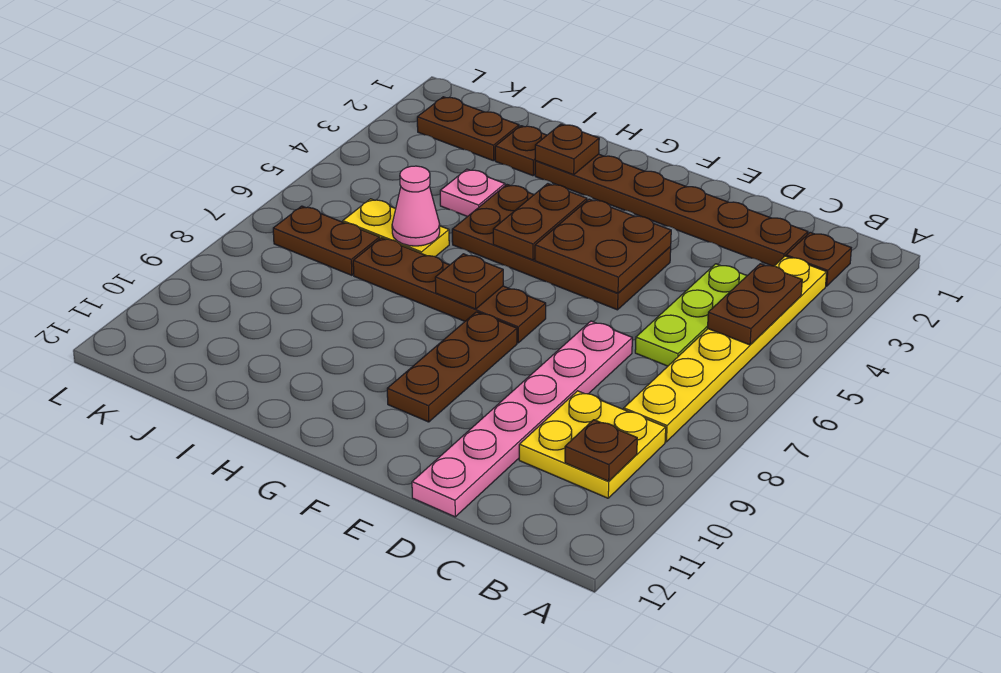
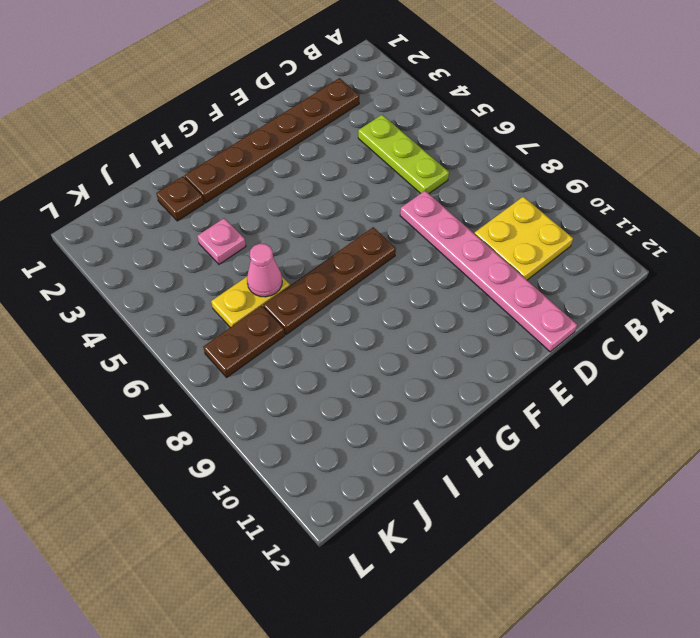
none -> brown plate B2 level 1
none -> yellow plate B3:B8 level 1
none -> brown plate E4:H5 level 1

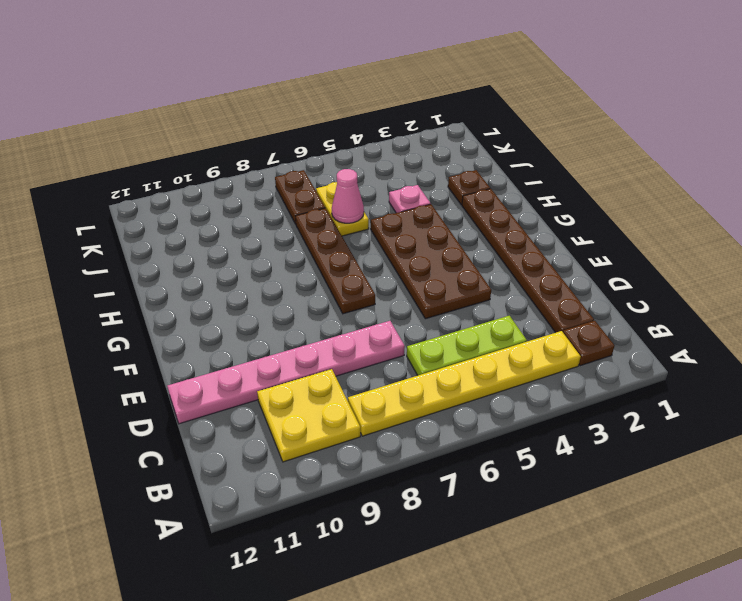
none -> brown plate F8:F10 level 1
none -> brown plate J2:K2 level 1
none -> brown plate B4:B5 level 2

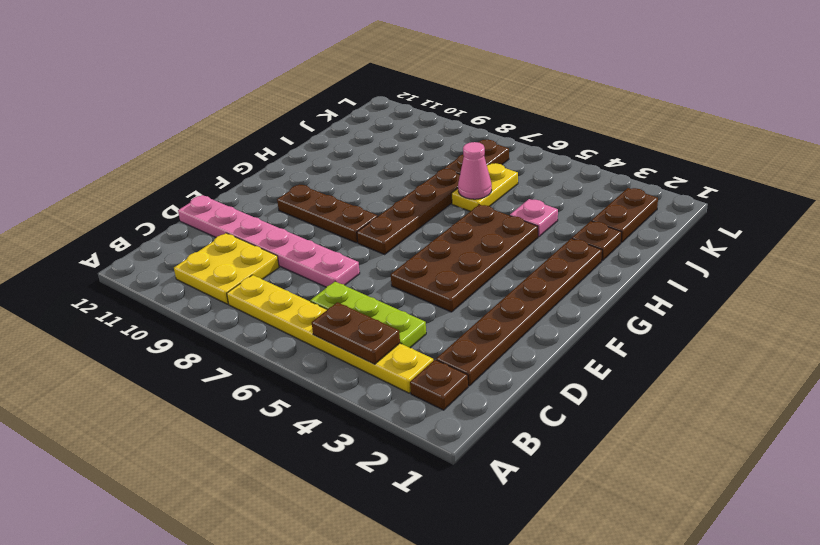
none -> brown plate B10 level 2
none -> brown plate E4:F5 level 2
none -> brown plate G4:G5 level 2

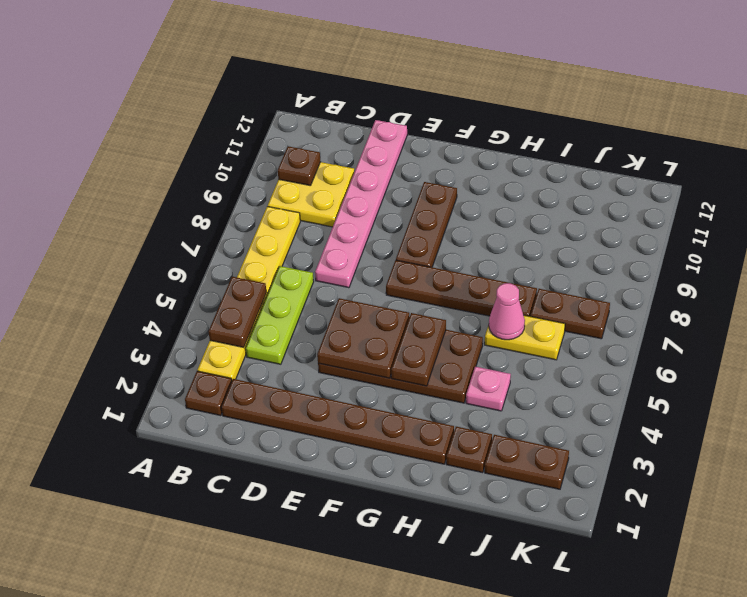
none -> brown plate G7 level 2
none -> brown plate H2 level 2

